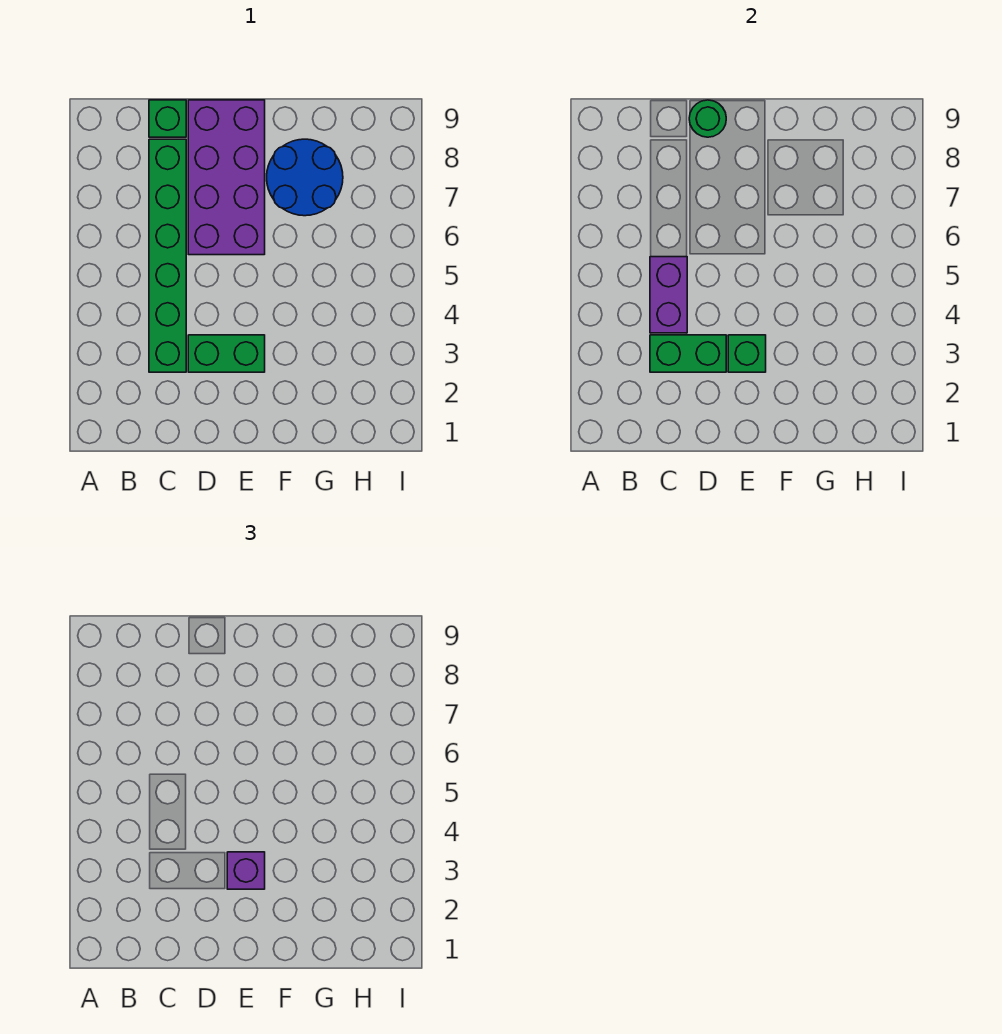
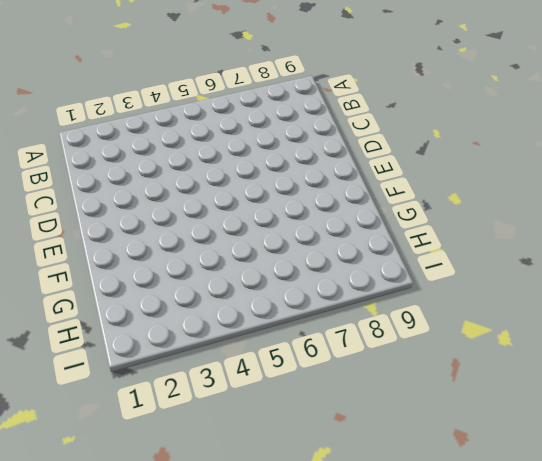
none -> green brick C3:C8 level 1
none -> green brick C9 level 1

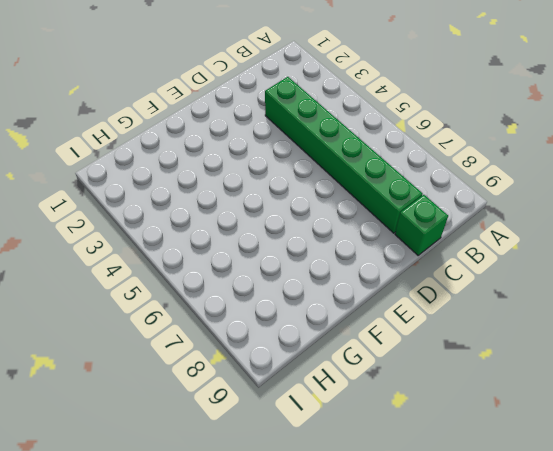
none -> green brick D3:E3 level 1
none -> purple brick D6:E9 level 1

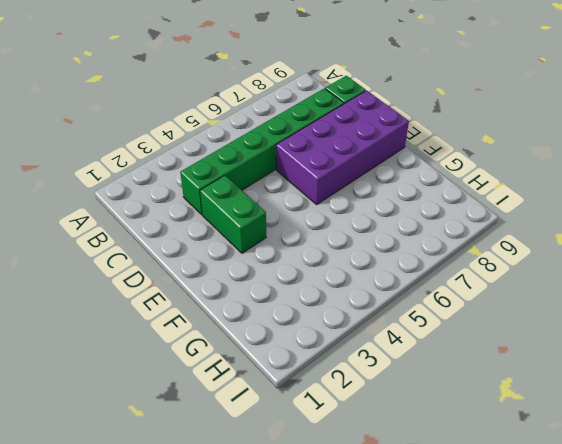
none -> blue round brick F7:G8 level 1
none -> green brick C3:D3 level 2

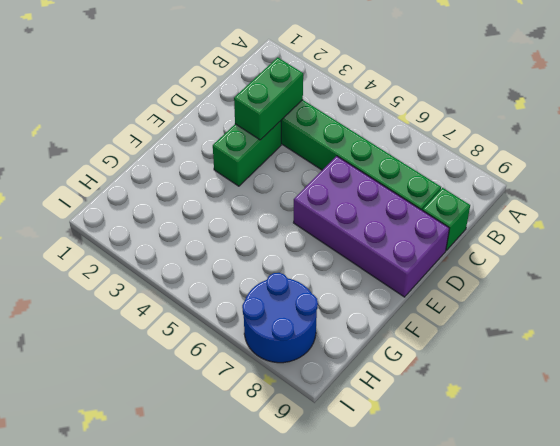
blue round brick H7:I8 level 1 -> blue round brick F7:G8 level 1
none -> purple brick C4:C5 level 2
none -> green round brick D9 level 2

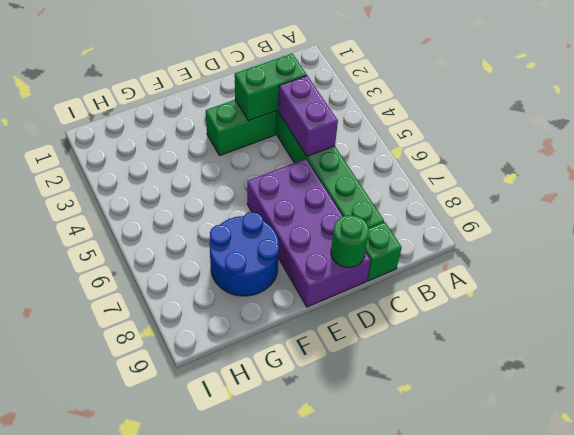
none -> green brick E3 level 2
none -> purple brick E3 level 3

